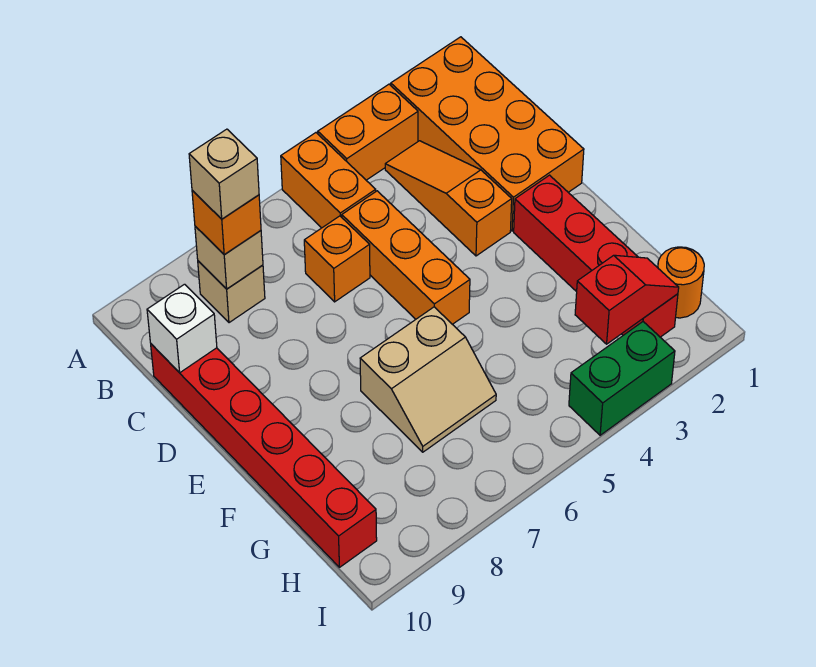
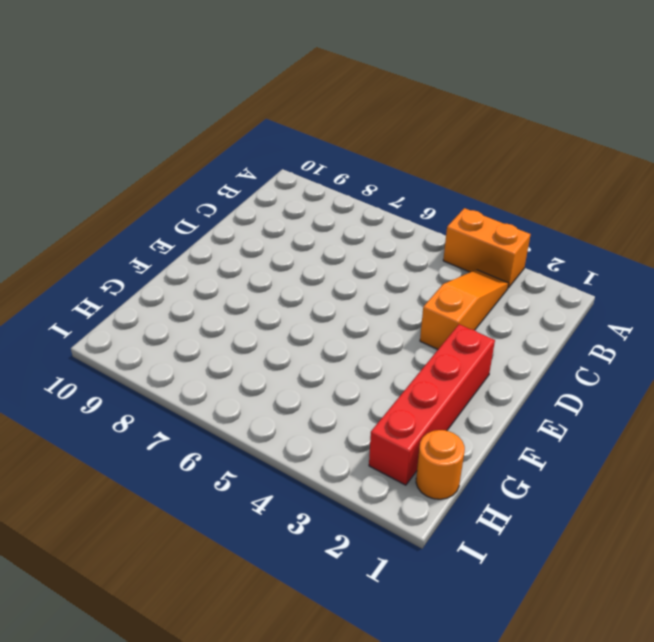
none -> orange brick A1:D2 level 1
none -> orange brick A5:B5 level 1
none -> tan brick B8 level 1

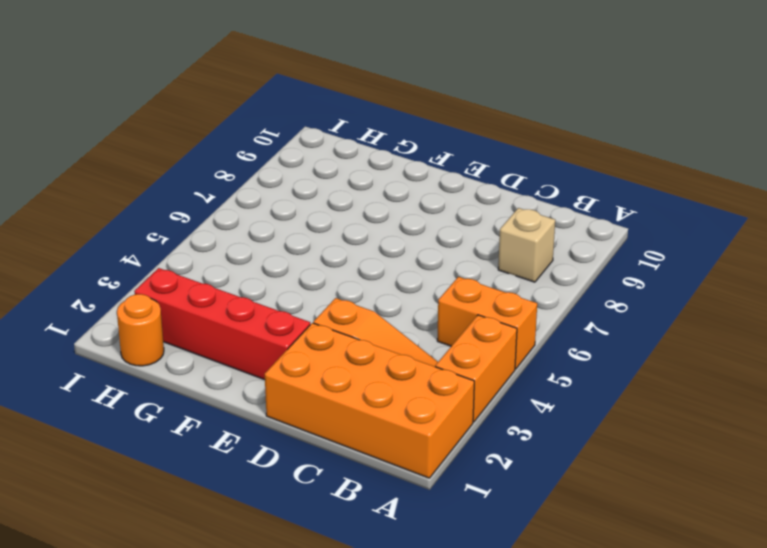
none -> orange brick C5:E5 level 1
none -> orange brick C6 level 1
none -> red brick C10:H10 level 1

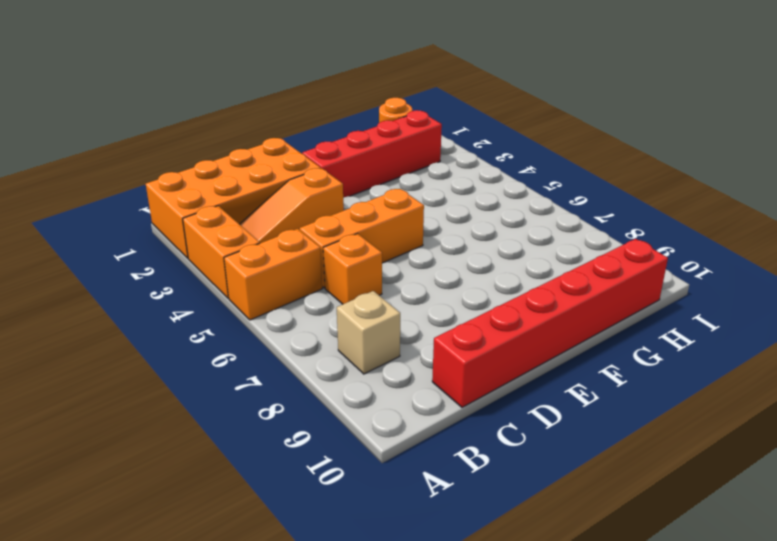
none -> tan slope F6:G7 level 1 top F
none -> green brick I3:I4 level 1
none -> tan brick B8 level 2

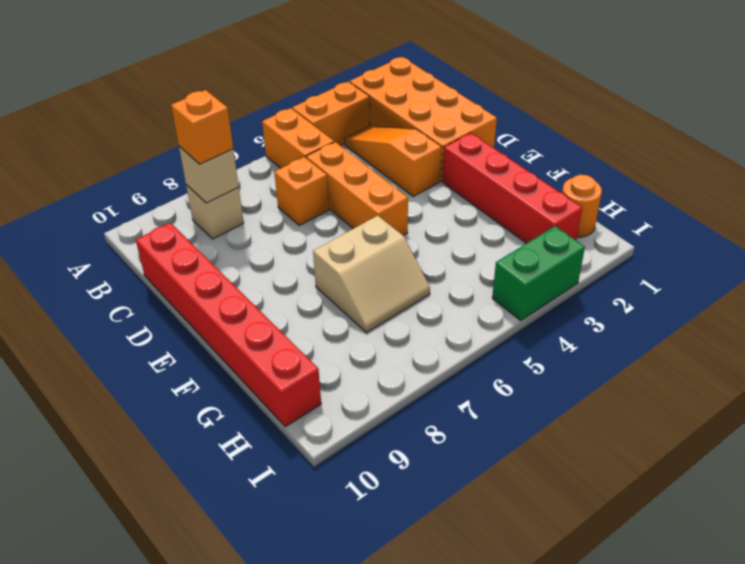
none -> white brick C10 level 2
none -> red slope H2:H3 level 2 top 3
none -> tan brick B8 level 4

